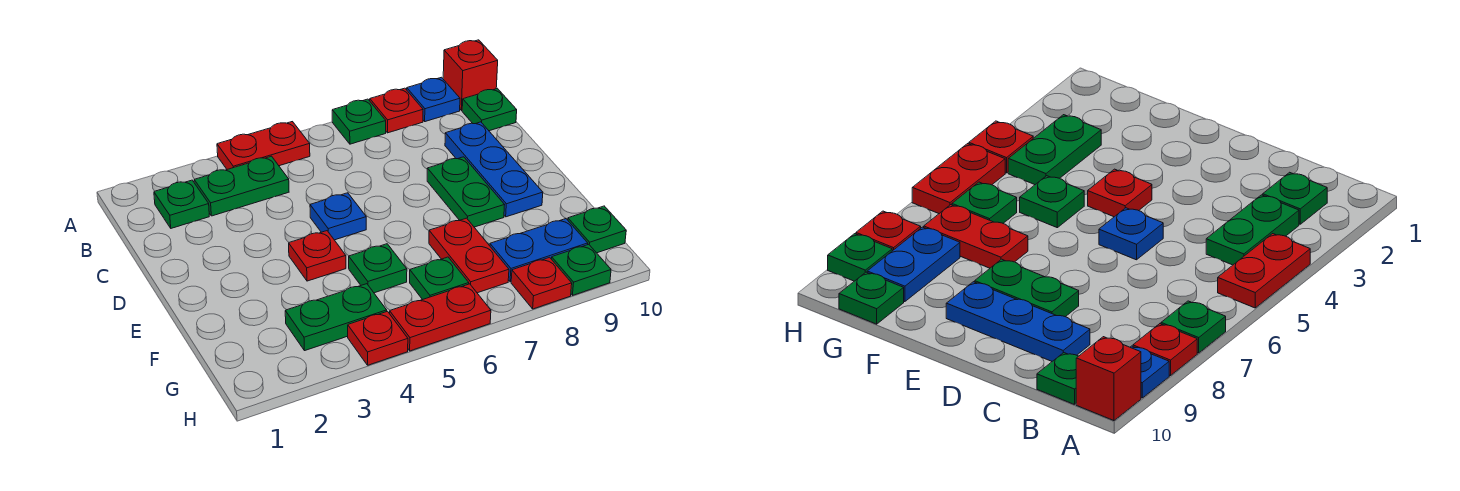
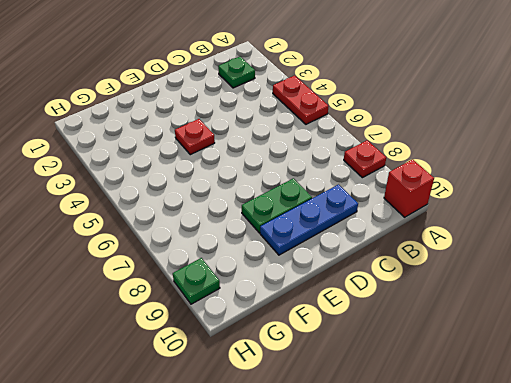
none -> green plate A7 level 1
none -> blue plate A9 level 1
none -> green plate B3:B4 level 1

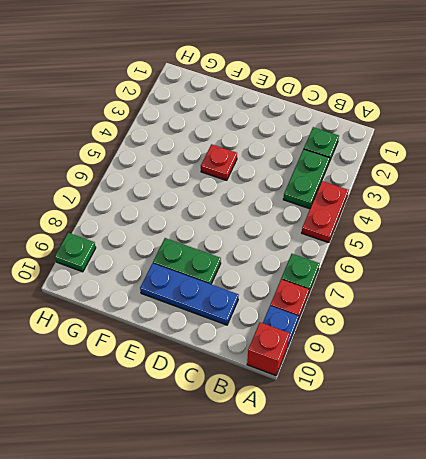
none -> green plate B10 level 1
none -> blue plate D5 level 1
none -> green plate F5 level 1

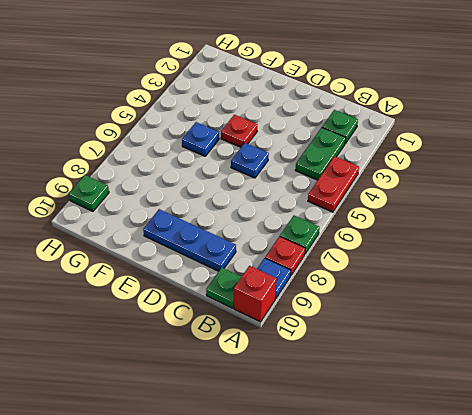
blue plate F5 level 1 -> green plate F5 level 1
none -> green plate D8:E8 level 1
none -> red plate F7:G7 level 1
none -> green plate G3:G4 level 1

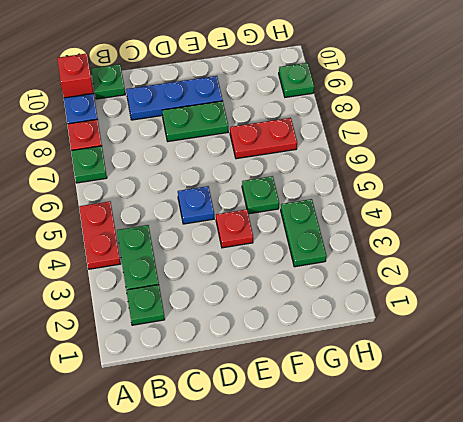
none -> green plate G6 level 1
none -> blue plate G8:G9 level 1
none -> green plate G10 level 1

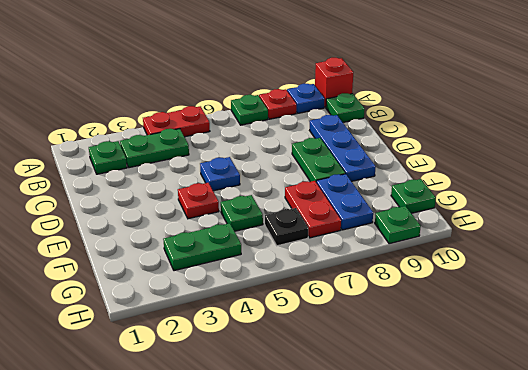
blue plate F8:G8 level 1 -> blue plate G8:G9 level 1
black plate G6 level 1 -> green plate G6 level 1
none -> red plate H4 level 1
none -> red plate H5:H6 level 1
none -> red plate H8 level 1

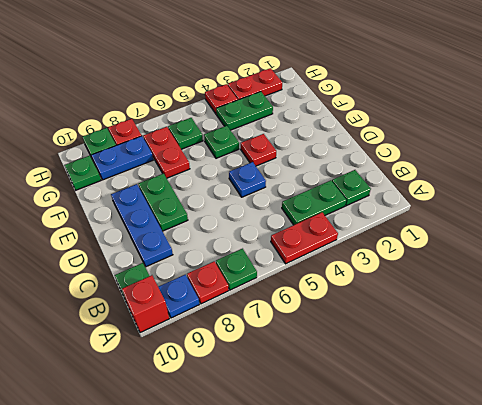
red plate H2:H3 level 1 -> red plate H5:H6 level 1

